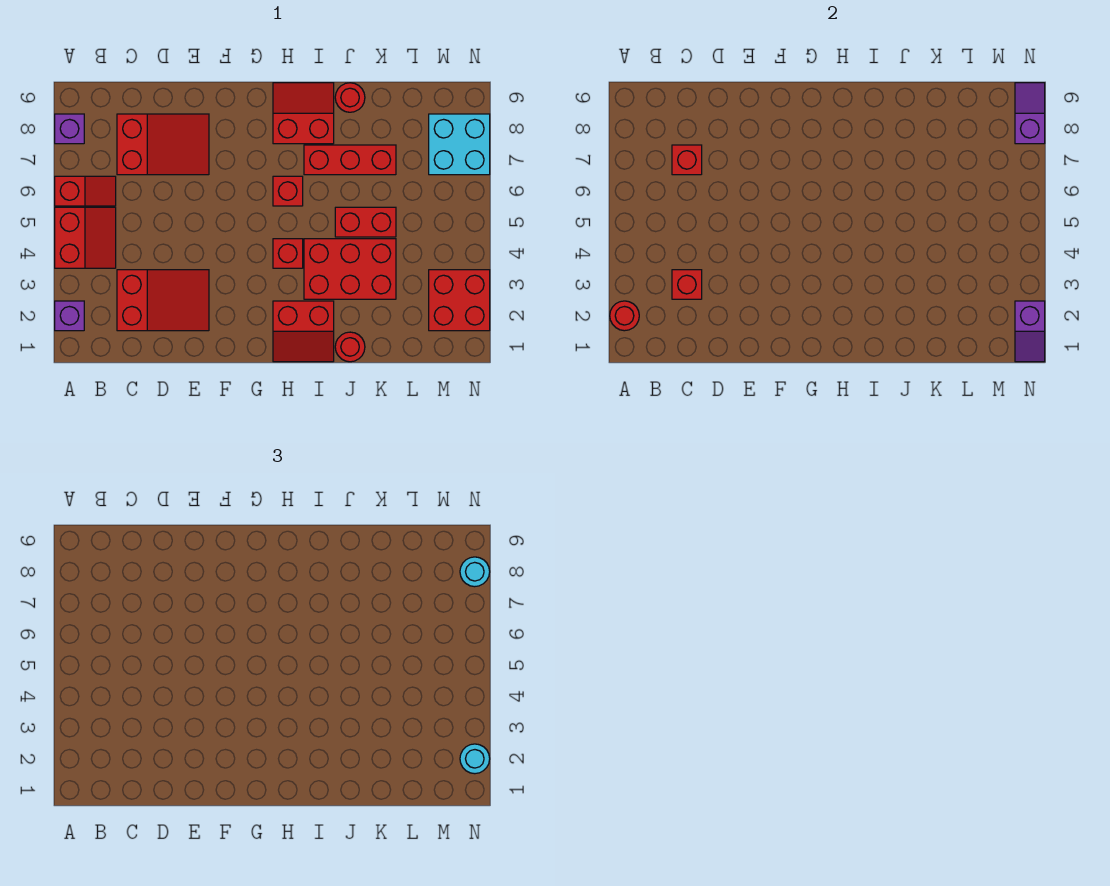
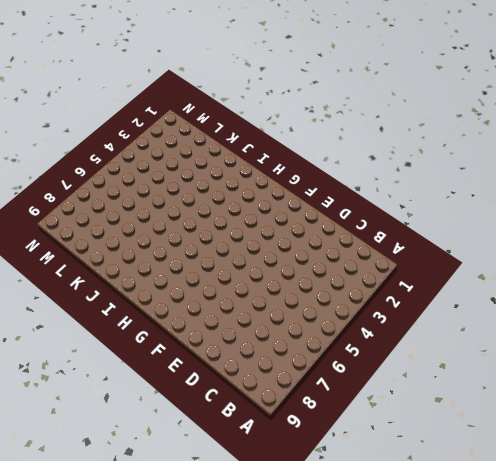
none -> purple brick A2 level 1
none -> red slope A4:B5 level 1 top A
none -> red slope A6:B6 level 1 top A

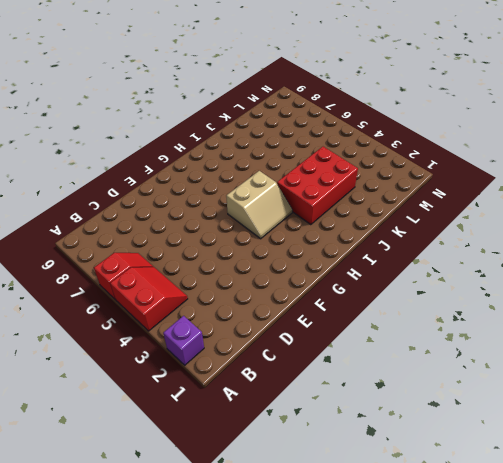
tan slope G4:H5 level 1 top 5 -> red brick H4 level 1
none -> purple brick A8 level 1
none -> red slope C2:E3 level 1 top C
none -> red slope C7:E8 level 1 top C

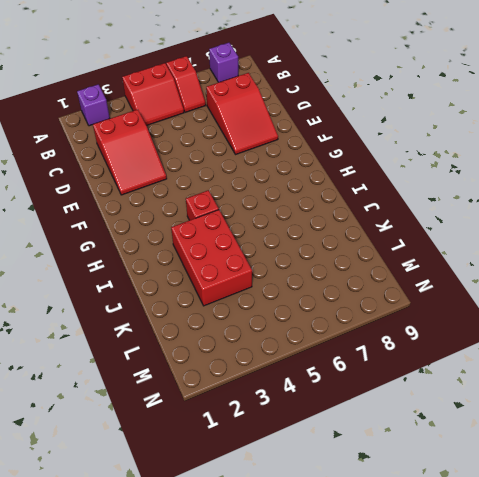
none -> red slope H1:I2 level 1 top 2
none -> red brick H6 level 1
none -> red slope H8:I9 level 1 top 8

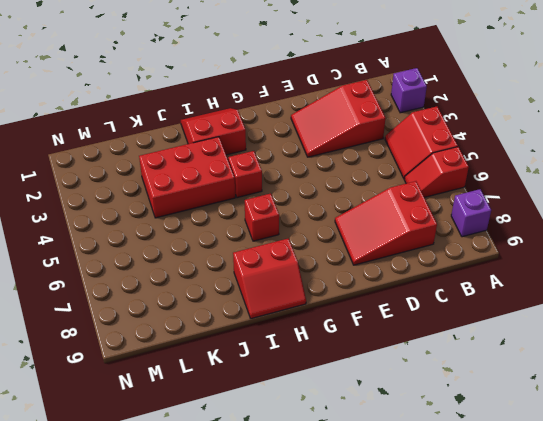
none -> red brick I7:K7 level 1
none -> red round brick J1 level 1
none -> red brick J5:K5 level 1

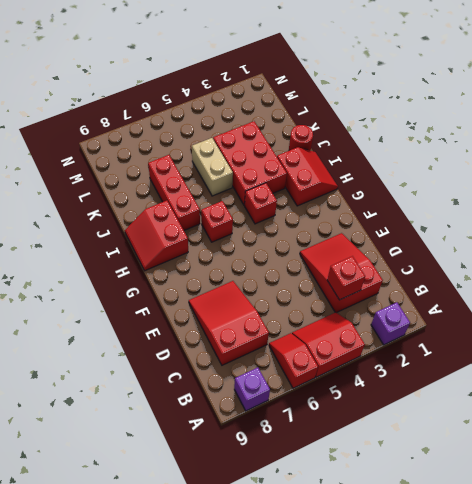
tan brick J5:K5 level 1 -> red brick J5:K5 level 1
none -> red round brick J9 level 1
none -> red brick M2:N3 level 1
none -> cyan brick M7:N8 level 1

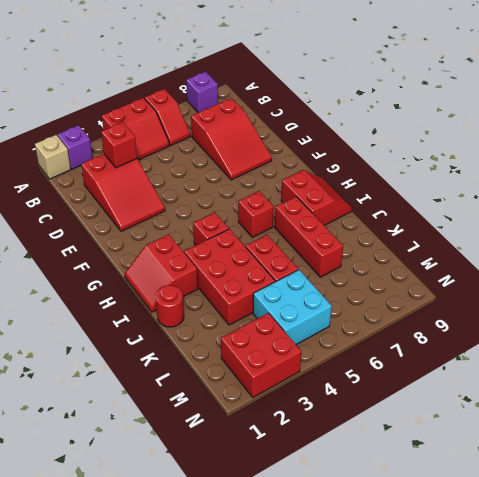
tan brick A1 level 1 -> none
cyan brick L4:M5 level 1 -> cyan brick M7:N8 level 1
none -> red round brick J9 level 1
none -> red round brick A2 level 2
none -> red brick C7 level 2

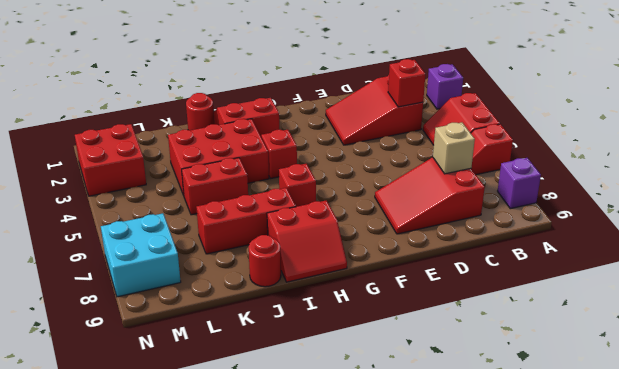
tan brick C7 level 2 -> red brick C7 level 2
none -> red round brick A2 level 2
none -> purple slope N1:N2 level 2 top 2
none -> purple slope N8:N9 level 2 top 8

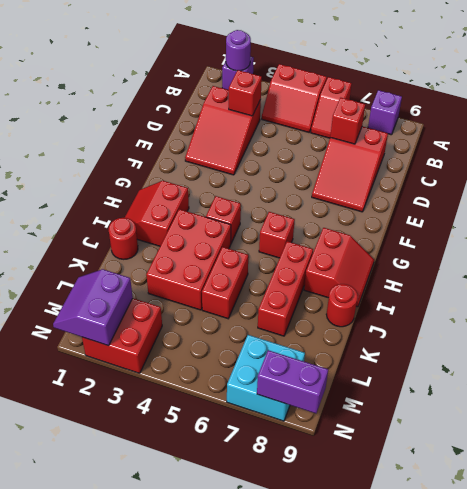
purple round brick A2 level 2 -> red round brick A2 level 2
purple slope M1:N2 level 2 top 2 -> purple slope N1:N2 level 2 top 2
purple brick N8:N9 level 2 -> purple slope N8:N9 level 2 top 8
none -> cyan round brick N2 level 3
none -> cyan round brick N8 level 3

